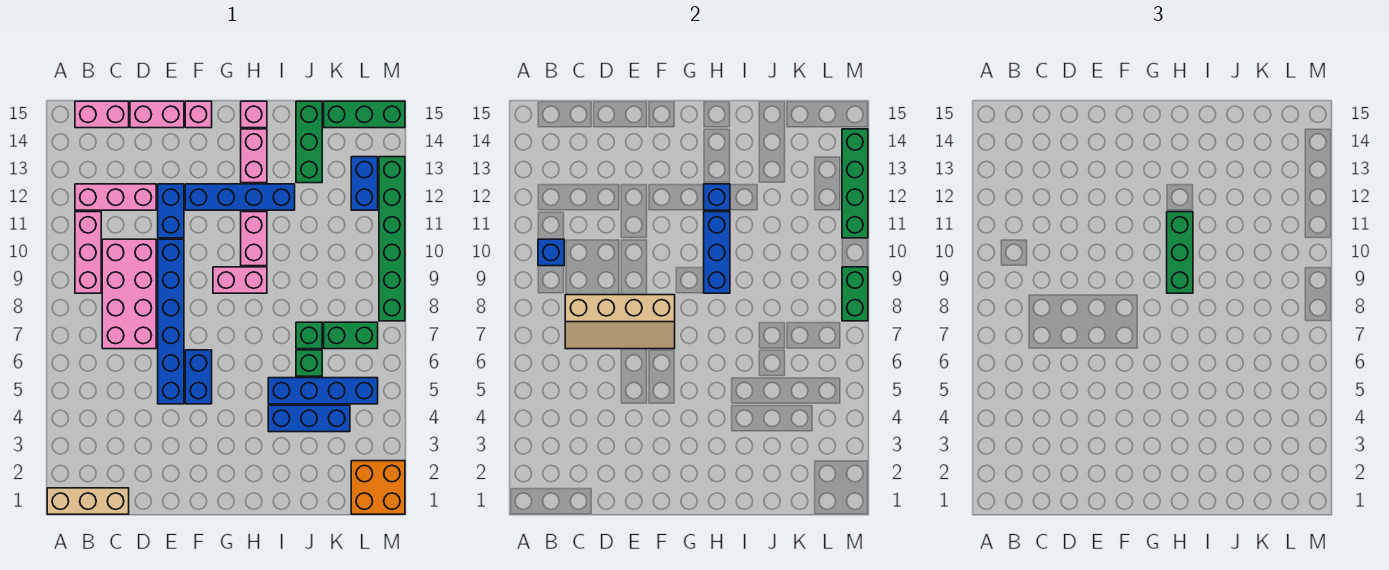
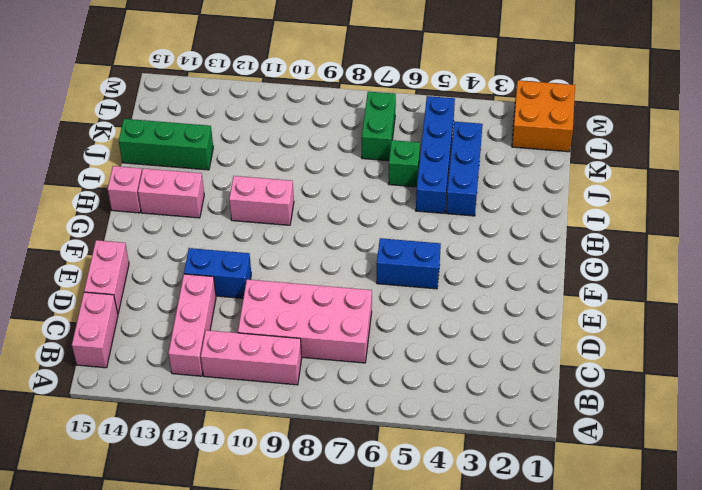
none -> tan brick A1:C1 level 1
none -> blue brick E5:E10 level 1
none -> blue brick F12:I12 level 1
none -> pink brick F15 level 1

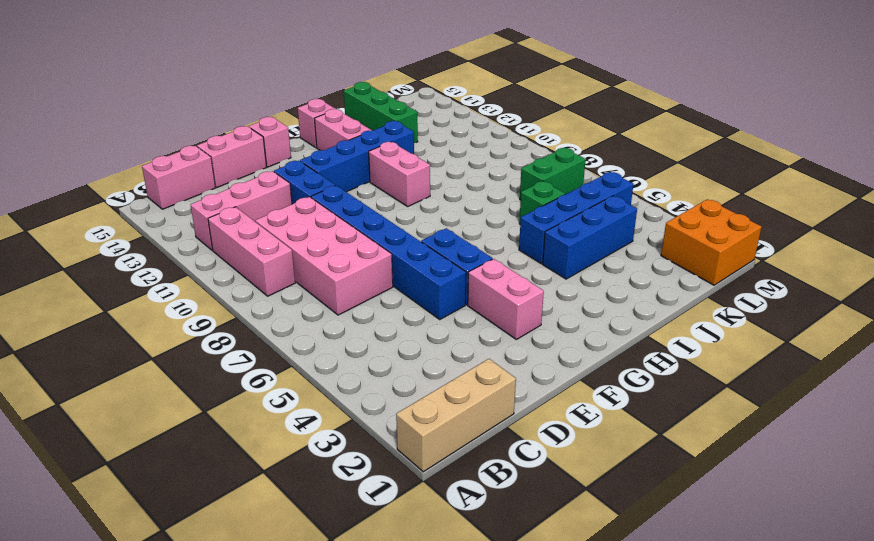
pink brick F3:F4 level 1 -> pink brick G9:H9 level 1
none -> green brick J7 level 1
none -> green brick K15:M15 level 1
none -> blue brick L12:L13 level 1
none -> green brick M8:M13 level 1

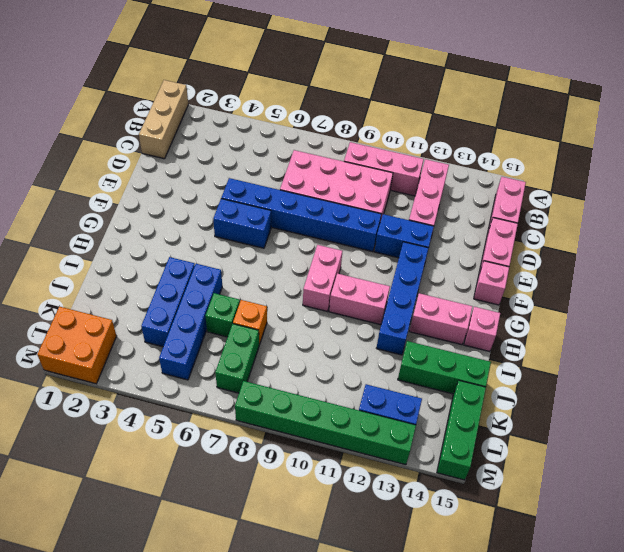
orange brick J7 level 1 -> green brick J7 level 1
none -> blue brick B10 level 2
none -> tan slope C7:F8 level 2 top 8
none -> blue brick H9:H11 level 2
none -> blue brick H12 level 2

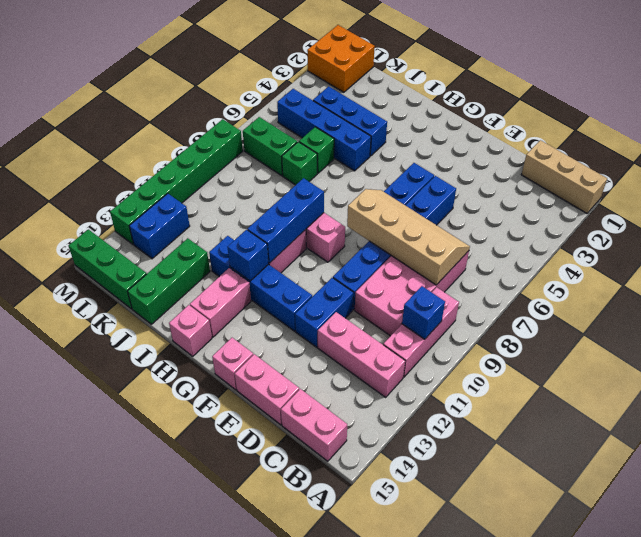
none -> green brick M8:M9 level 2
none -> green brick M11:M14 level 2
none -> green brick H9:H11 level 3

